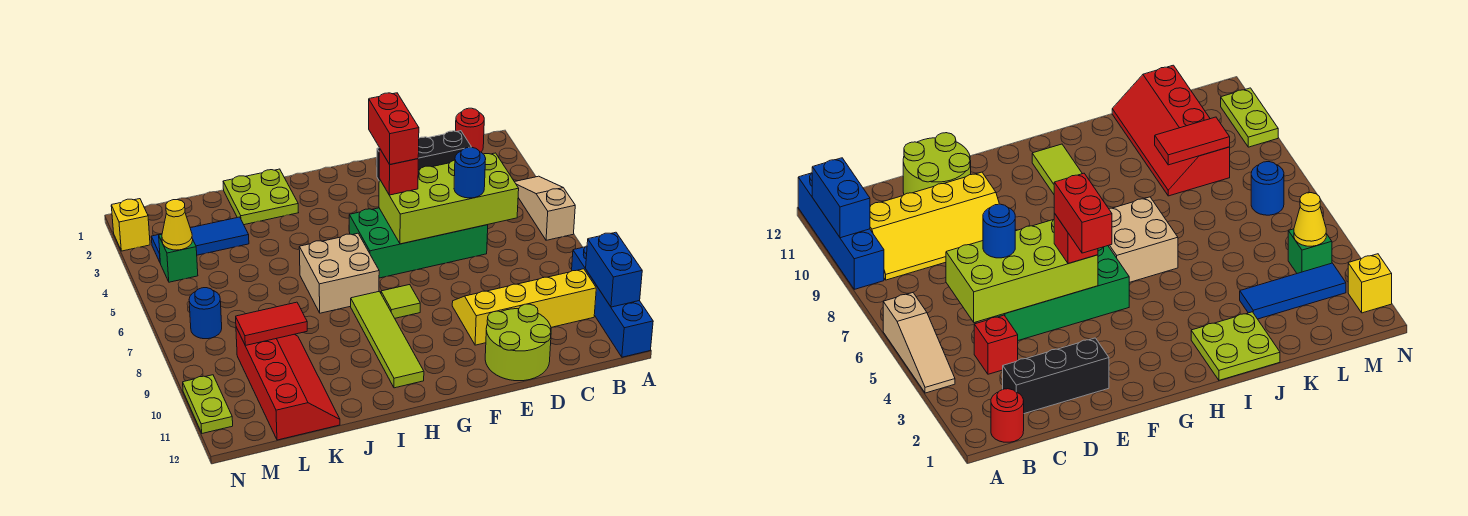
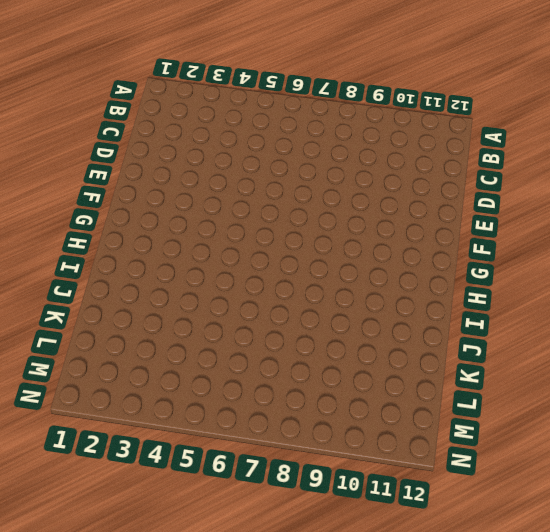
none -> tan slope A4:A6 level 1 top 6
none -> blue brick A9:A12 level 1
none -> red round brick B1 level 1

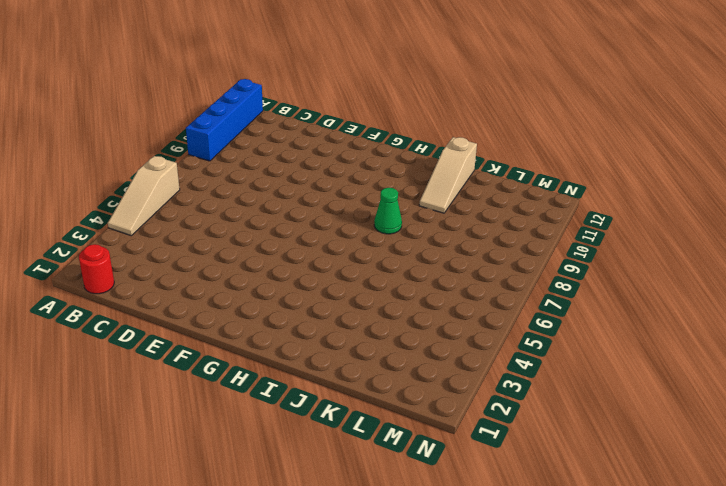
green cone I8 level 1 -> none
tan slope J10:J12 level 1 top 12 -> none
none -> yellow slope B9:E10 level 1 top 10
none -> black brick C2:E2 level 1
none -> red brick C4 level 1

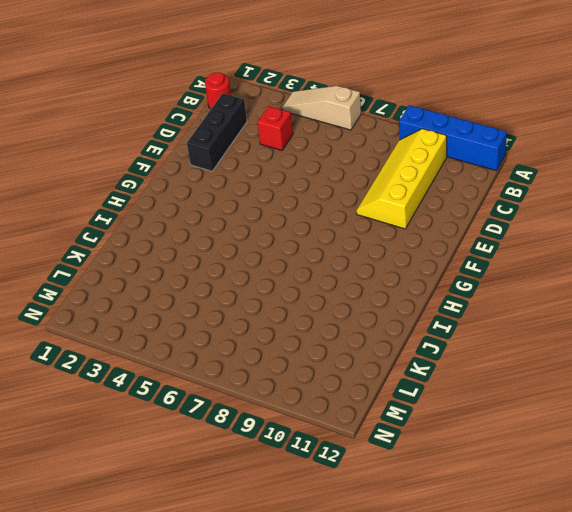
none -> green brick D5:G6 level 1
none -> lime round brick D11:E12 level 1
none -> lime tile G8 level 1

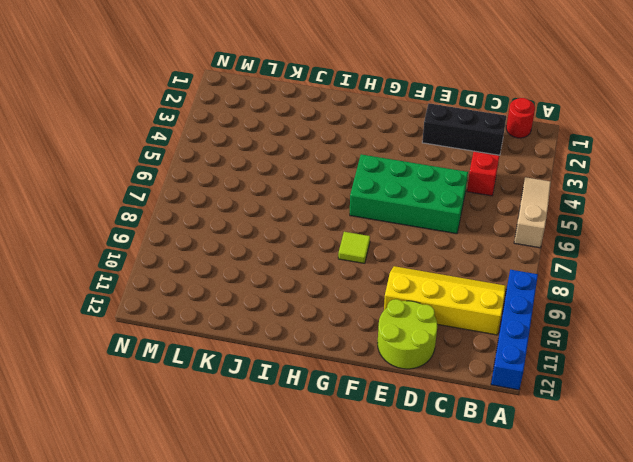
none -> tan brick H6:I7 level 1
none -> lime tile H8:H11 level 1
none -> lime plate I1:J2 level 1

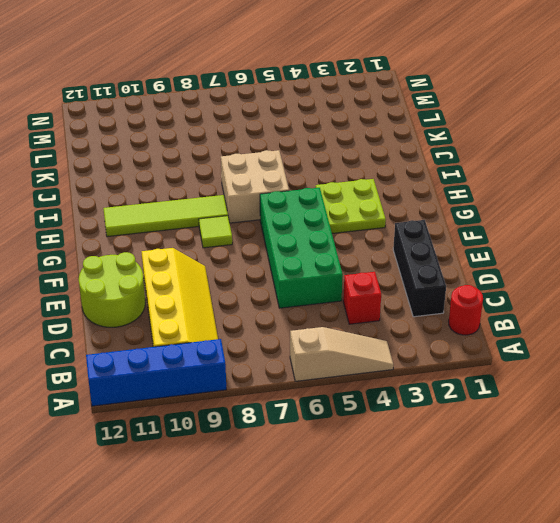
lime plate G3:H4 level 1 -> lime plate I1:J2 level 1
none -> blue tile K3:M3 level 1
none -> red slope K9:L12 level 1 top L
none -> green brick M4 level 1

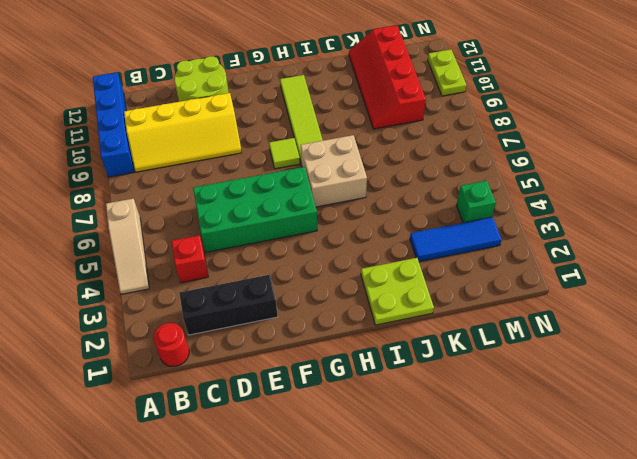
none -> blue round brick M7 level 1
none -> yellow brick N2 level 1
none -> blue brick A10:A11 level 2

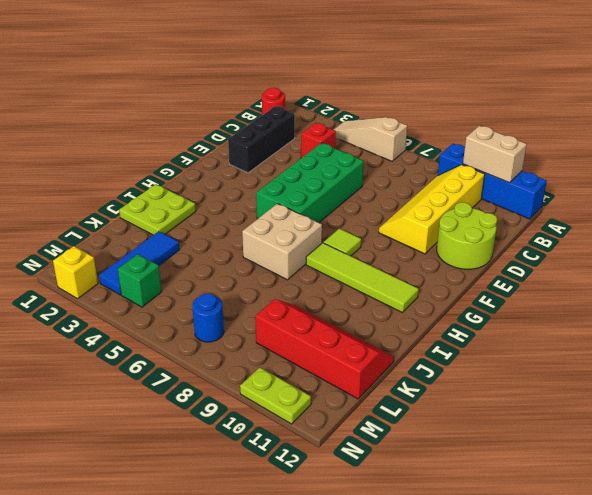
tan brick A10:A11 level 2 -> blue brick A10:A11 level 2
none -> lime brick C5:F6 level 2
none -> red tile K9:L9 level 2
none -> yellow cone M4 level 2

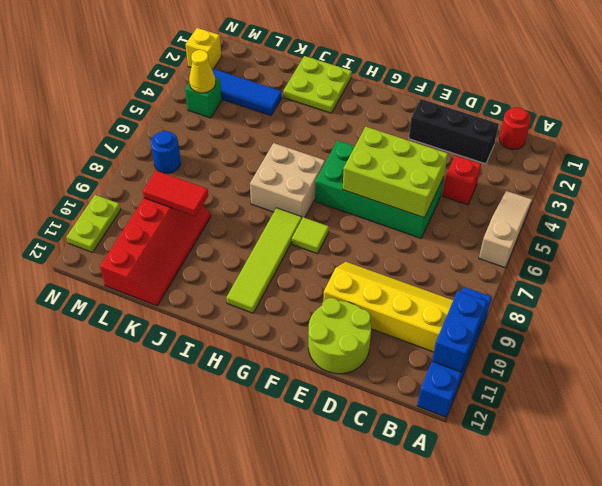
lime brick D5:F6 level 2 -> lime brick C5:F6 level 2
none -> blue round brick D6 level 3
none -> red brick F5 level 3
none -> red brick F4:F5 level 4

